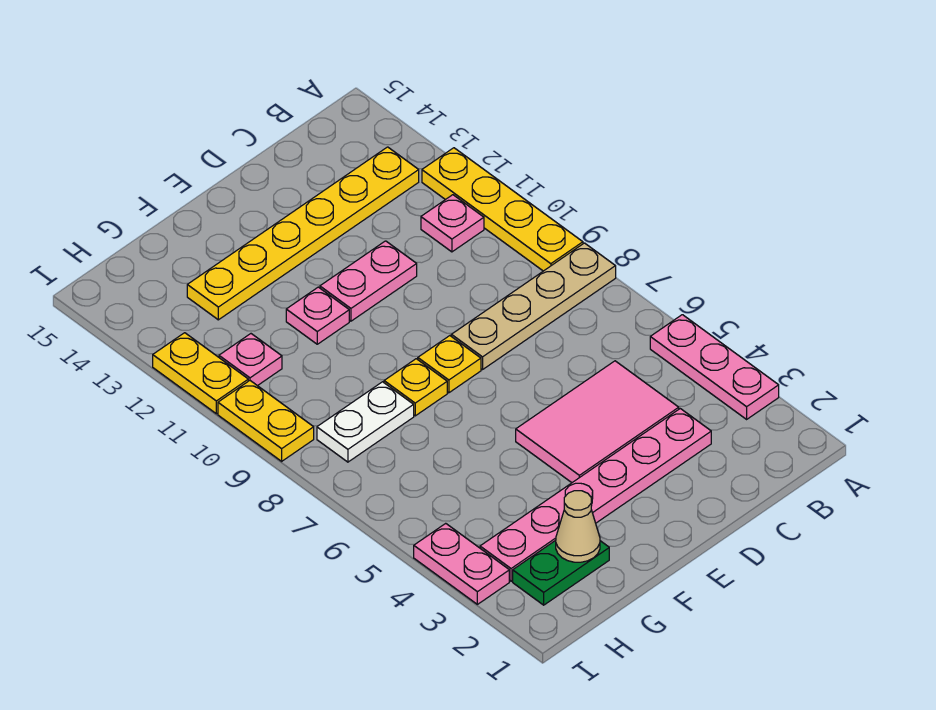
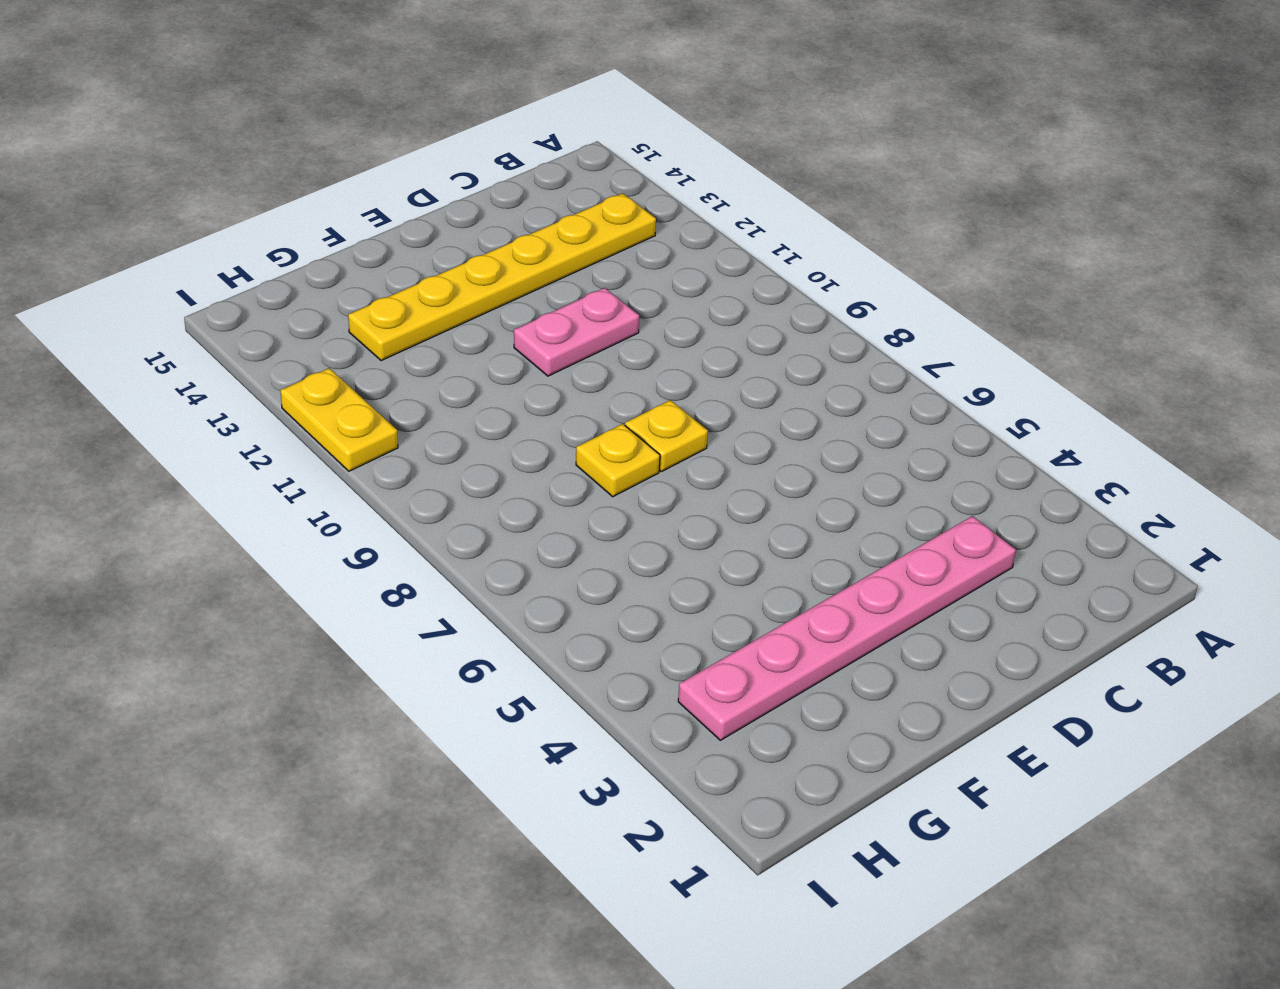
none -> pink plate A3:A5 level 1
none -> tan plate A8:D8 level 1
none -> yellow plate A9:A12 level 1

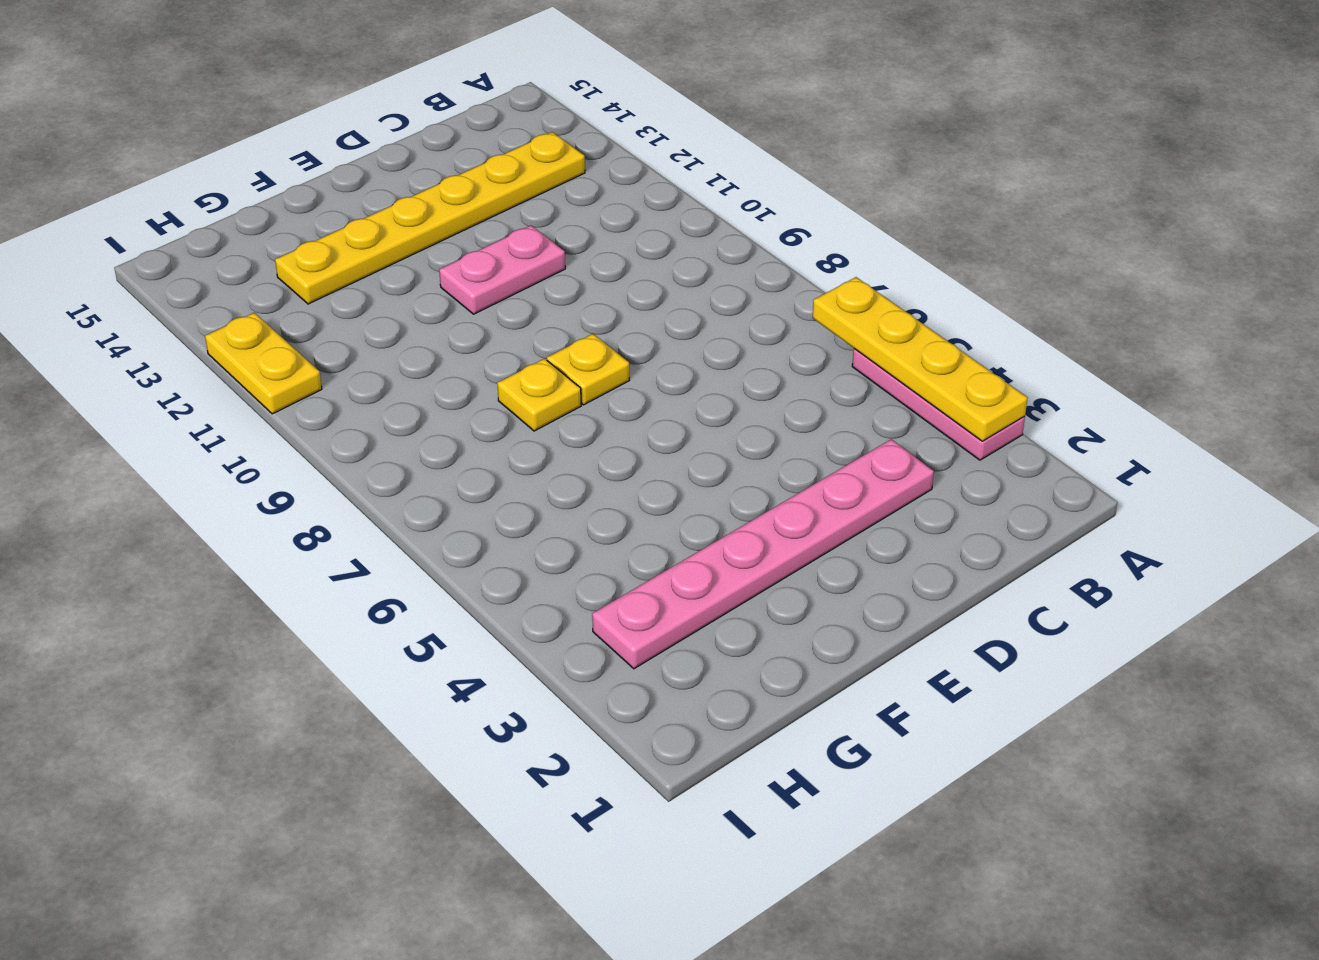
yellow plate A3:A6 level 2 -> yellow plate A9:A12 level 1
none -> tan plate A8:D8 level 1
none -> pink plate B11 level 1
none -> pink tile C4:E5 level 1

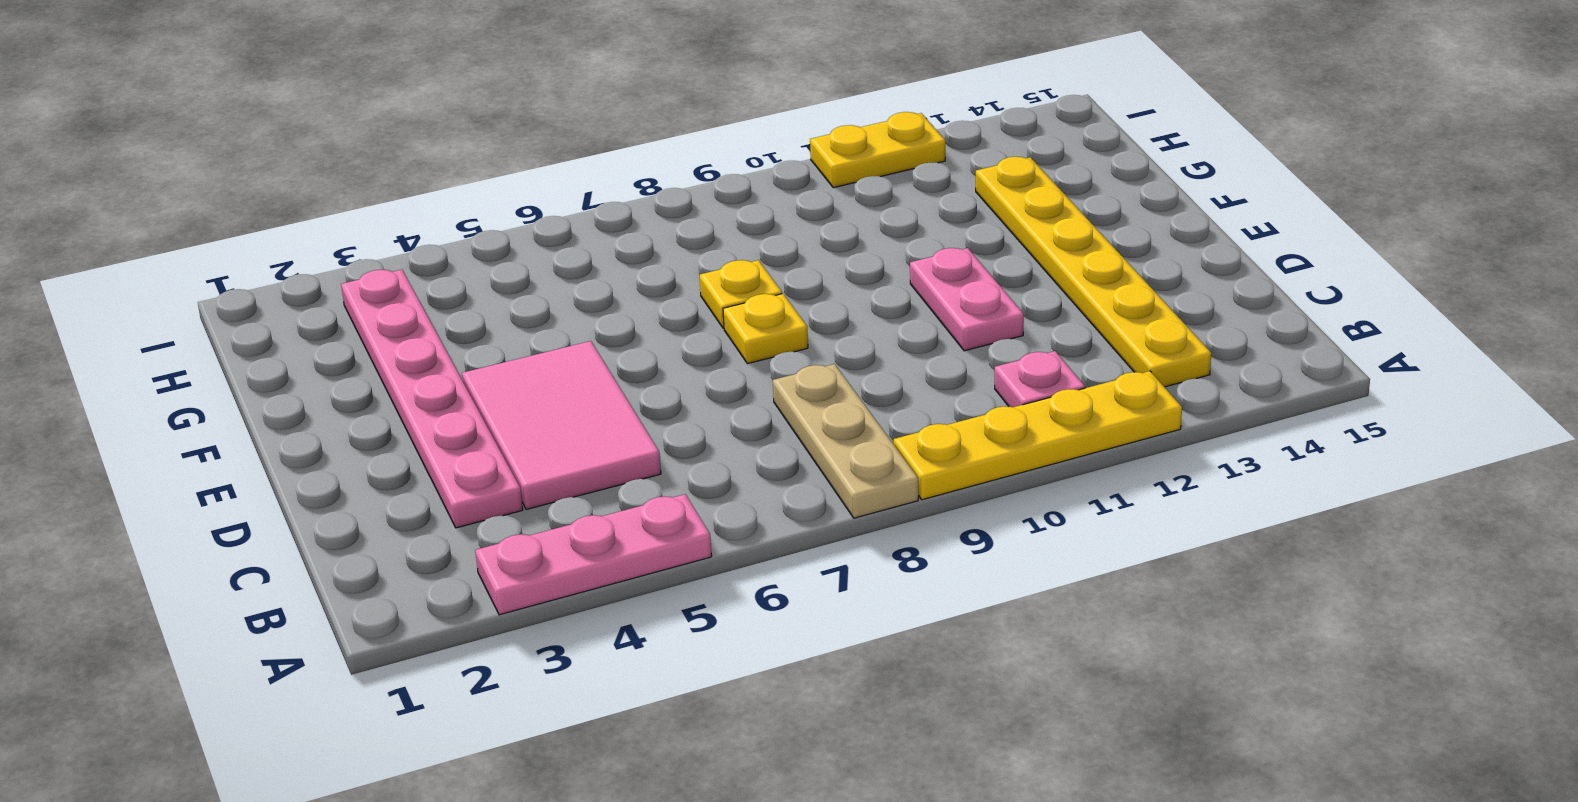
tan plate A8:C8 level 1 -> tan plate A8:D8 level 1
none -> pink plate F11 level 1
none -> green plate G2:H2 level 1
none -> white plate G8:H8 level 1

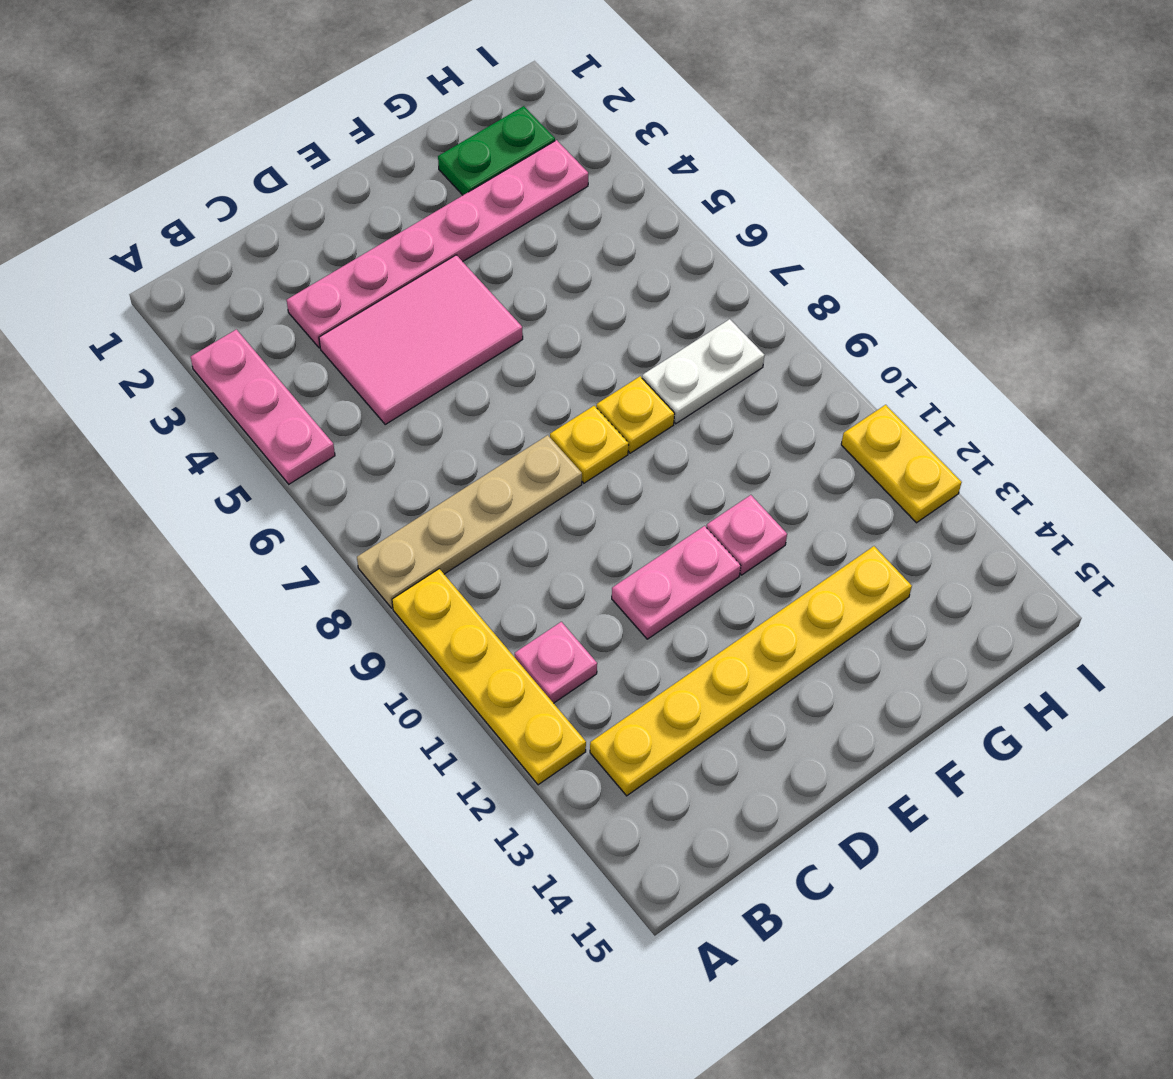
none -> pink plate H11 level 1
none -> pink plate I3:I4 level 1
none -> yellow plate I9:I10 level 1

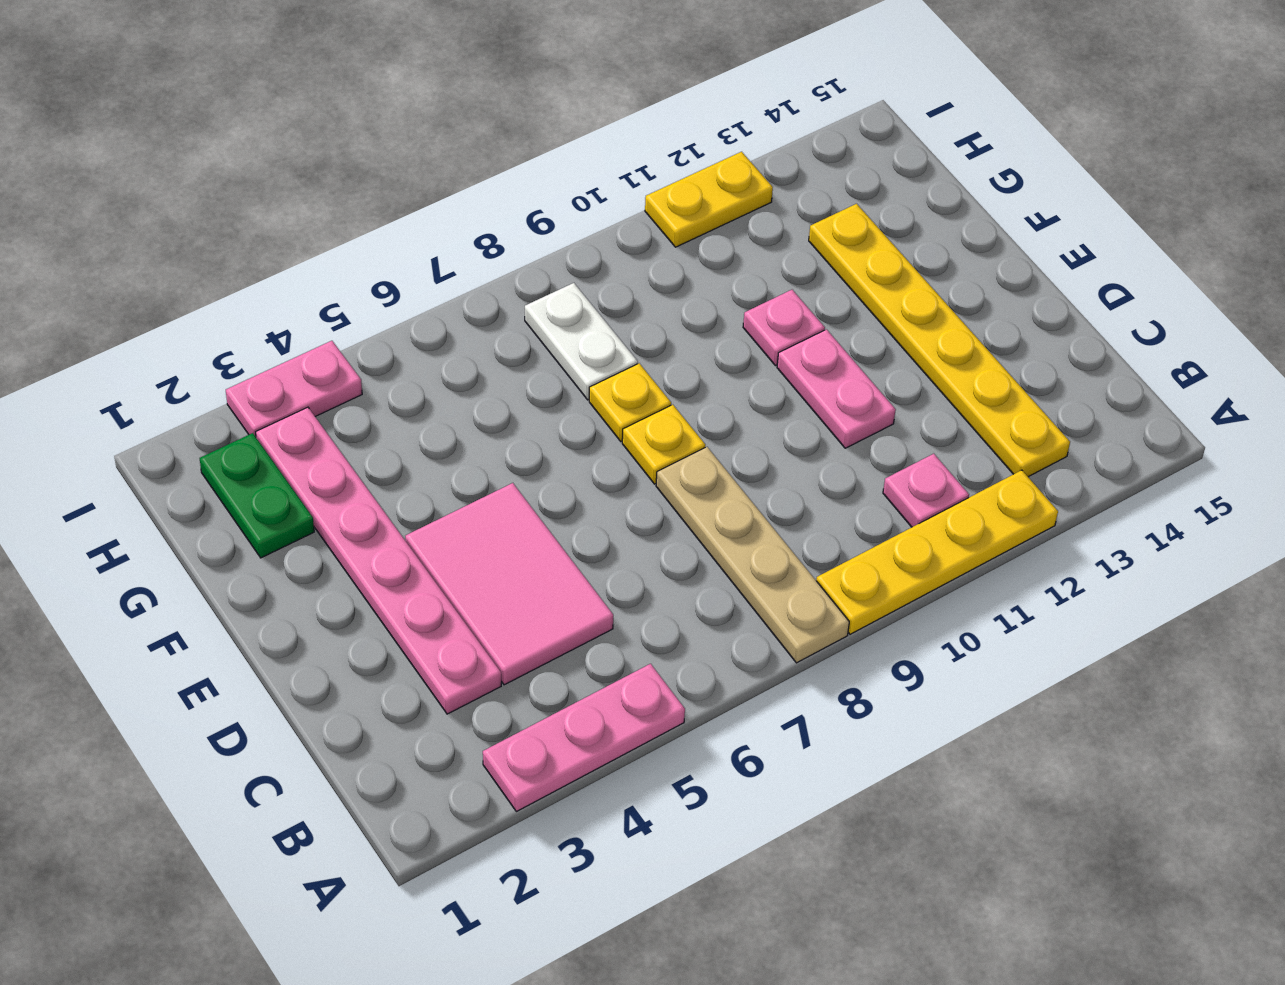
none -> pink plate H11 level 1
none -> yellow plate I9:I10 level 1
none -> tan cone G2 level 2

